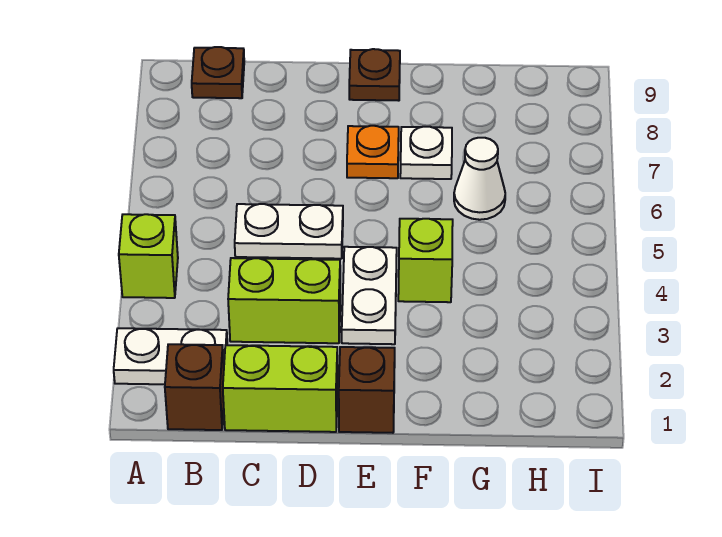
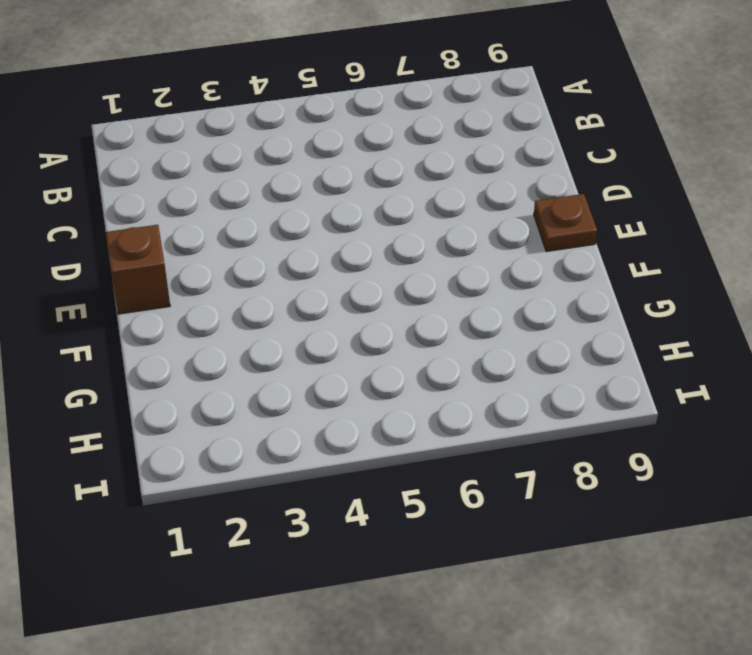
none -> white plate A2:B2 level 1
none -> lime brick A4 level 1
none -> brown brick B1 level 1

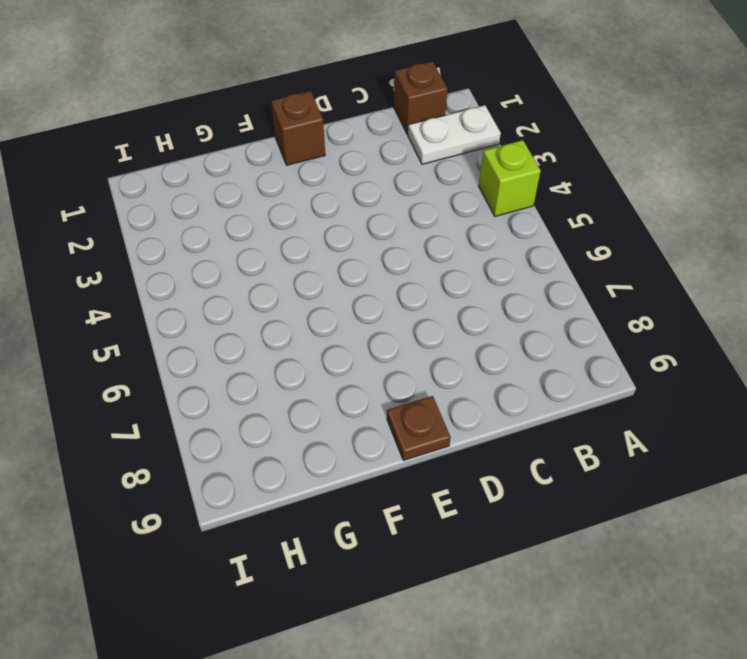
none -> brown plate B9 level 1
none -> lime brick C1:D1 level 1
none -> lime brick C3:D3 level 1

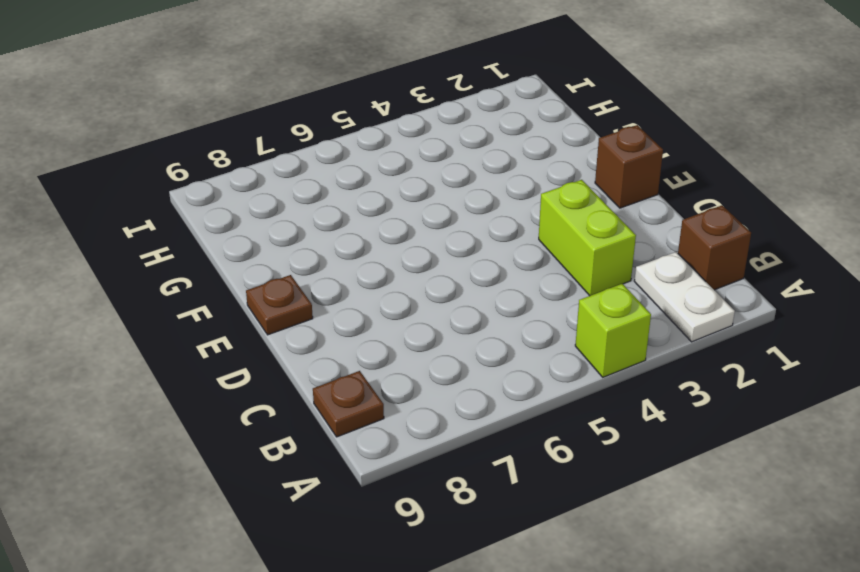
none -> lime brick C1:D1 level 1
none -> white plate C5:D5 level 1
none -> white plate E3:E4 level 1

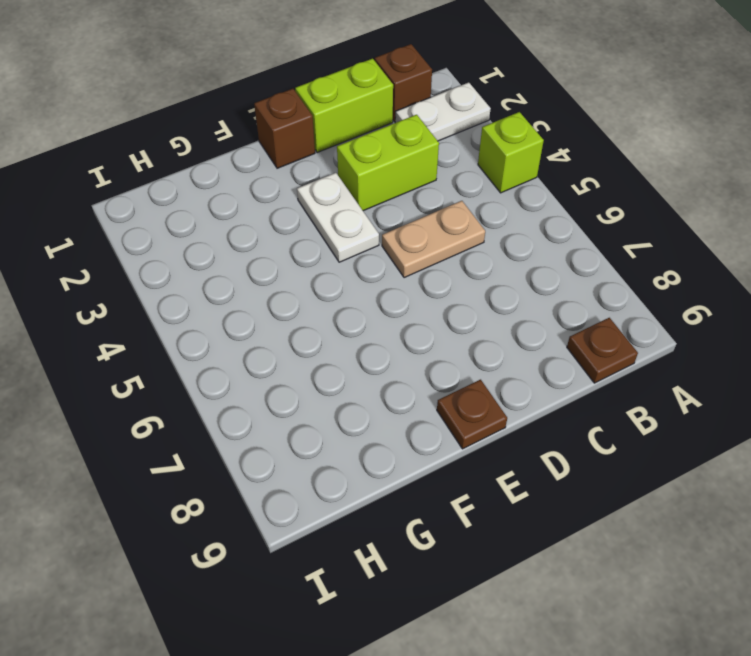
tan plate C5:D5 level 1 -> white plate C5:D5 level 1
none -> orange plate E7 level 1
none -> lime brick F4 level 1
none -> white plate F7 level 1

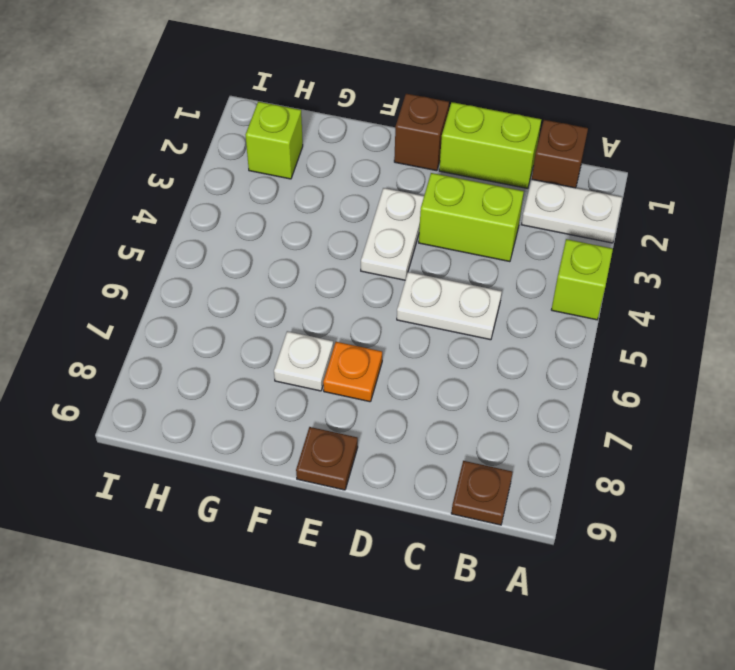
lime brick H2 level 1 -> lime brick F4 level 1
none -> white cone G6 level 1

